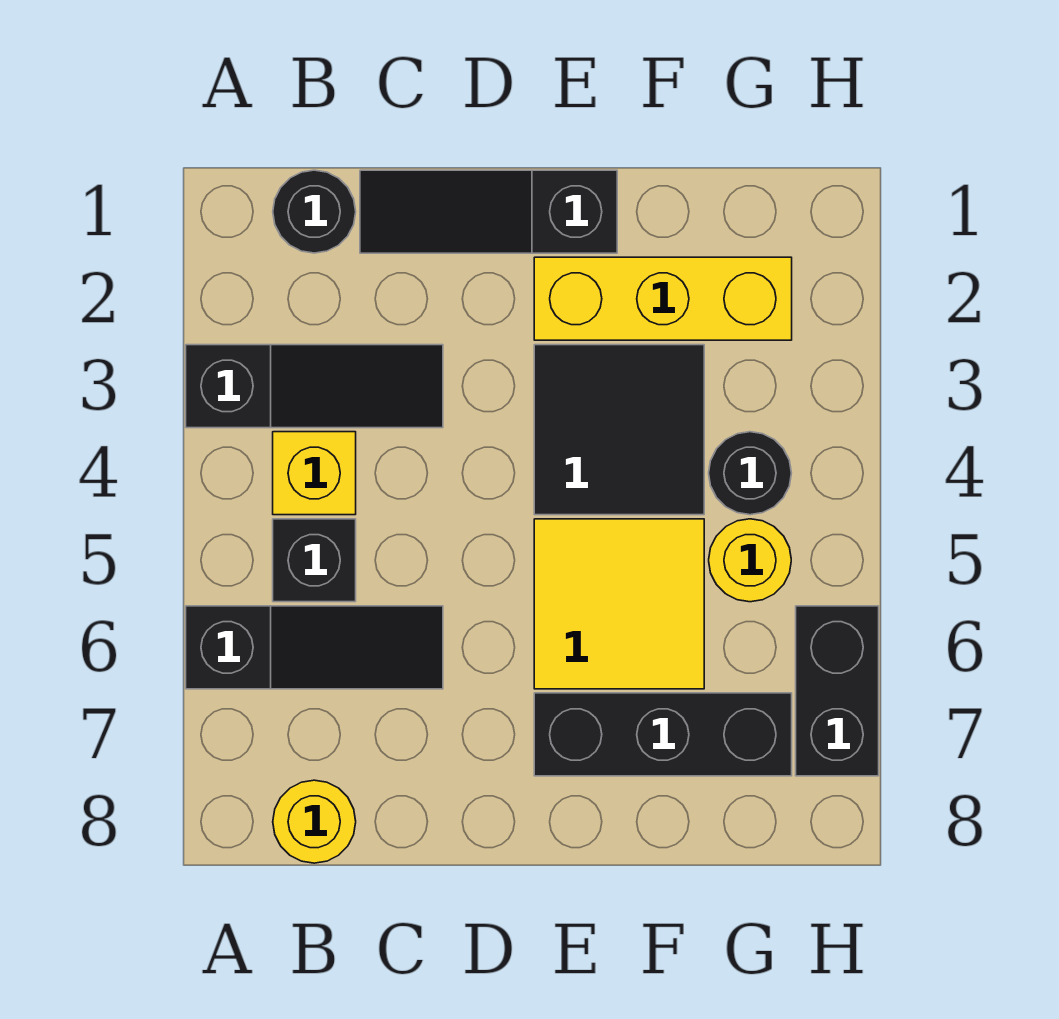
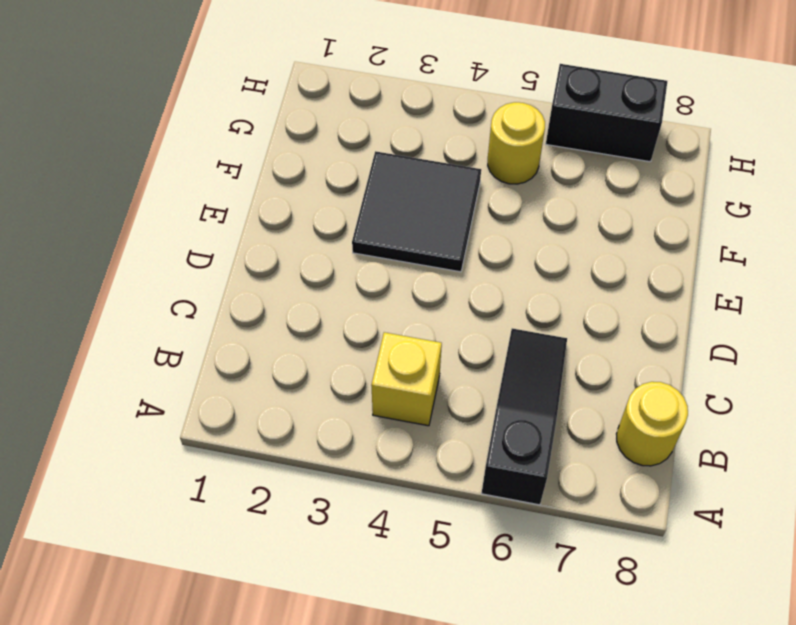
none -> black slope A3:C3 level 1 top A
none -> black round brick B1 level 1
none -> black brick B5 level 1

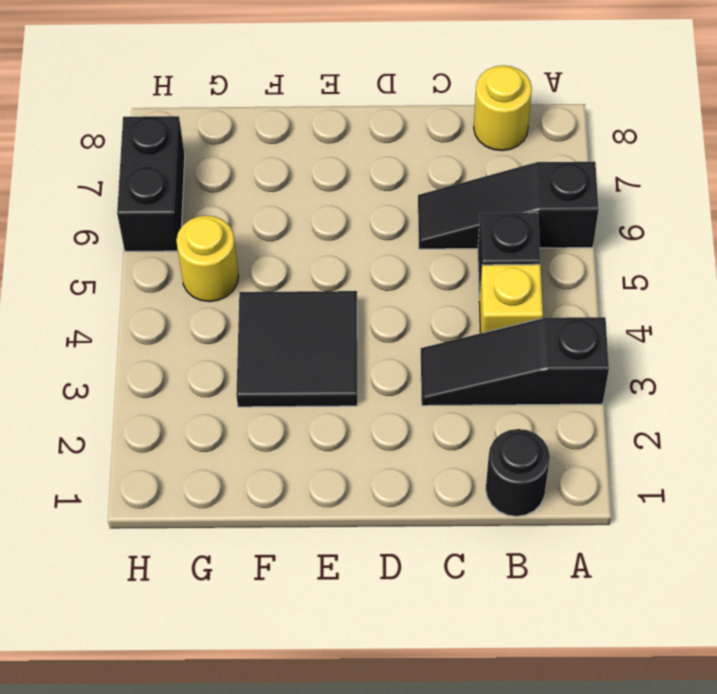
none -> black slope C1:E1 level 1 top E
none -> yellow brick E2:G2 level 1
none -> yellow tile E5:F6 level 1

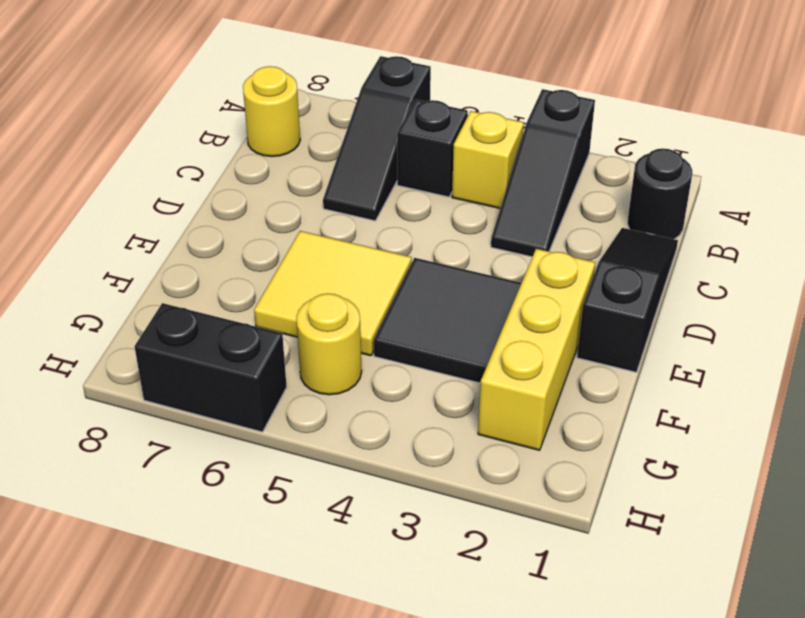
none -> black brick E7:G7 level 1
none -> black round brick G4 level 1

